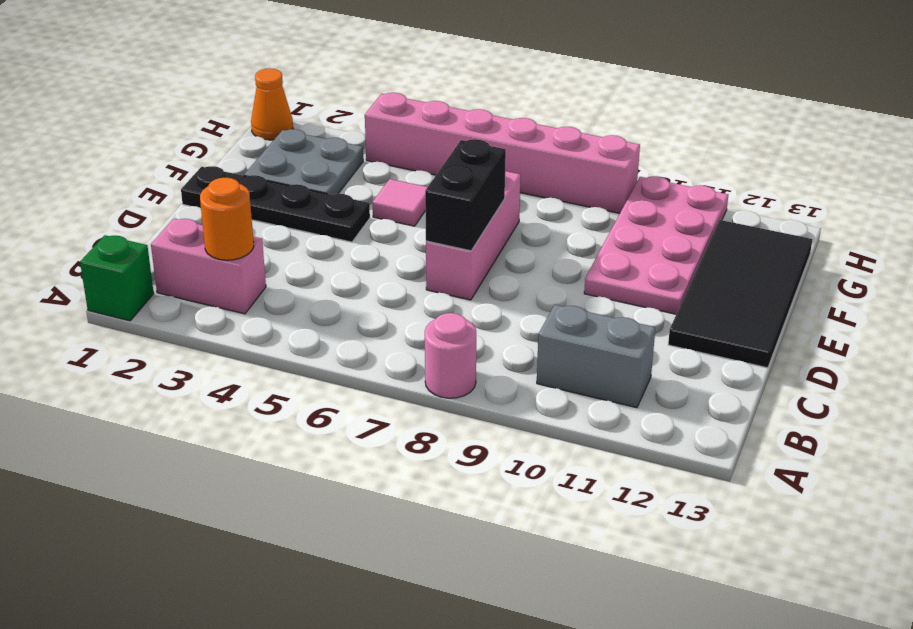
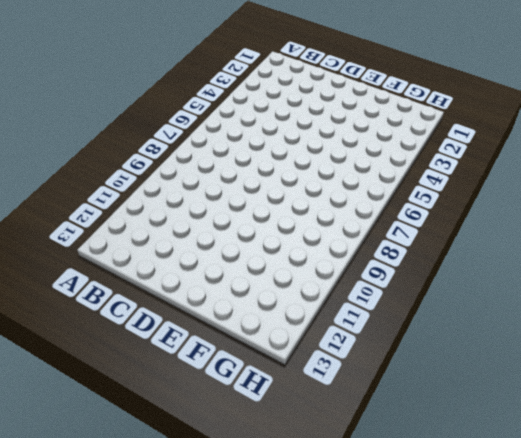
none -> green brick A1 level 1
none -> pink round brick A8 level 1
none -> pink brick B2:B3 level 1

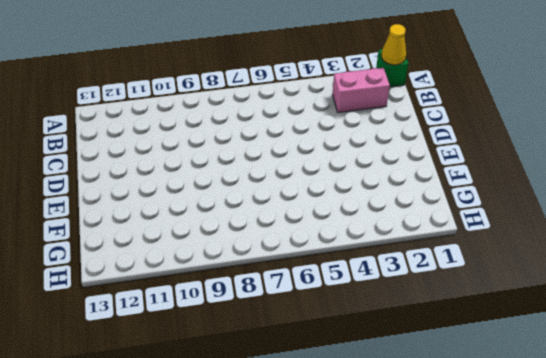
yellow cone A1 level 2 -> none
none -> pink round brick A8 level 1
none -> grey brick B10:B11 level 1
none -> pink brick D7:F7 level 1

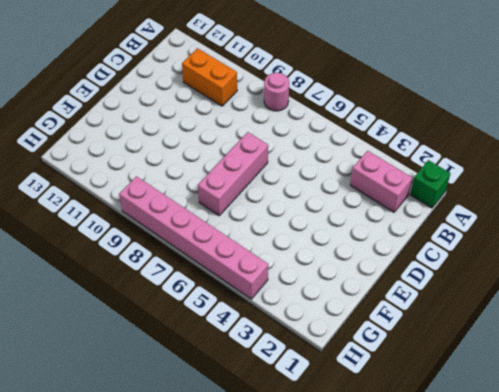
orange brick B10:B11 level 1 -> grey brick B10:B11 level 1
none -> black tile D12:G13 level 1
none -> black plate E1:E4 level 1
none -> pink plate E10:H11 level 1

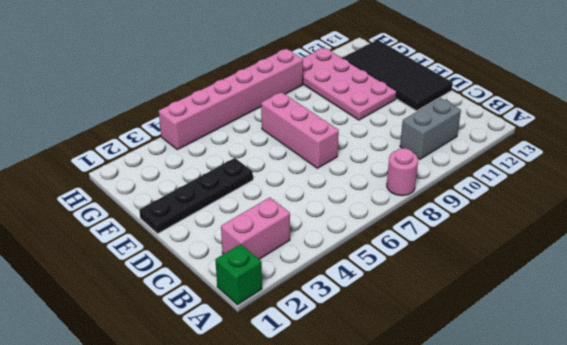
none -> grey plate F2:G3 level 1
none -> pink tile F5 level 1
none -> orange cone H1 level 1

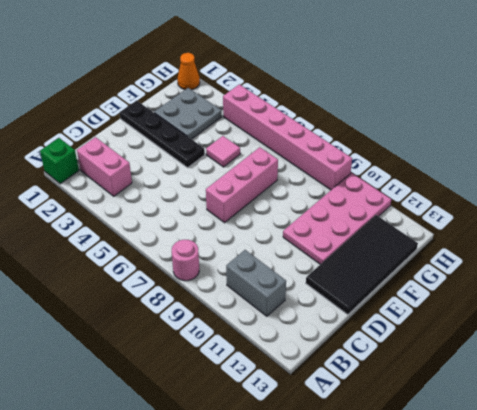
none -> orange round brick B3 level 2
none -> black brick D7:E7 level 2

